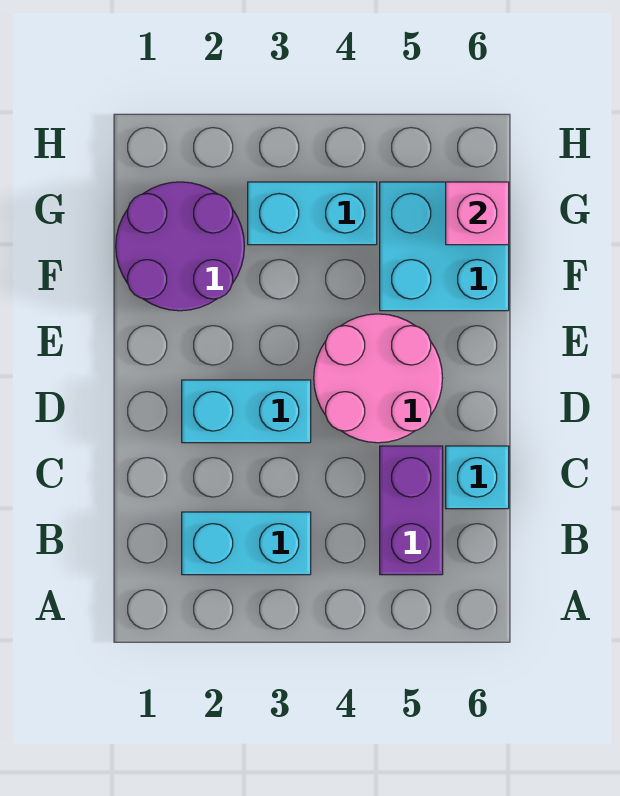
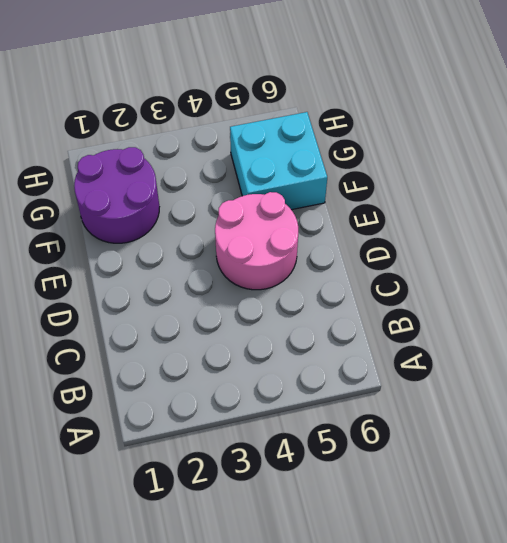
none -> cyan brick B2:B3 level 1
none -> purple brick B5:C5 level 1

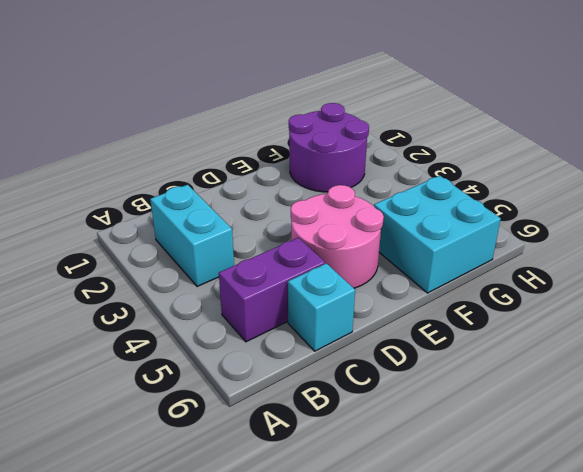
none -> cyan brick D2:D3 level 1
none -> cyan brick G3:G4 level 1

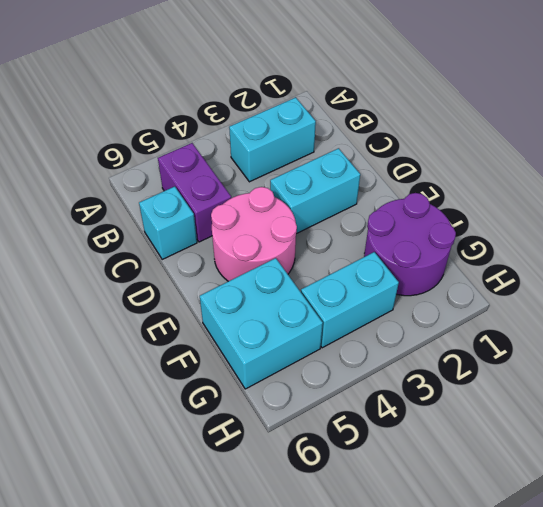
none -> pink brick G6 level 2

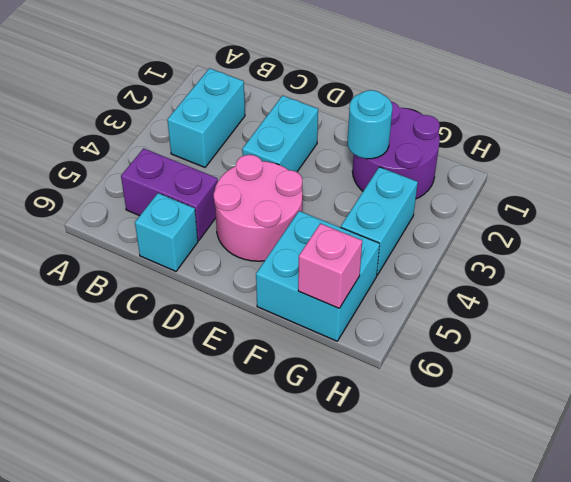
cyan round brick F2 level 2 -> none

